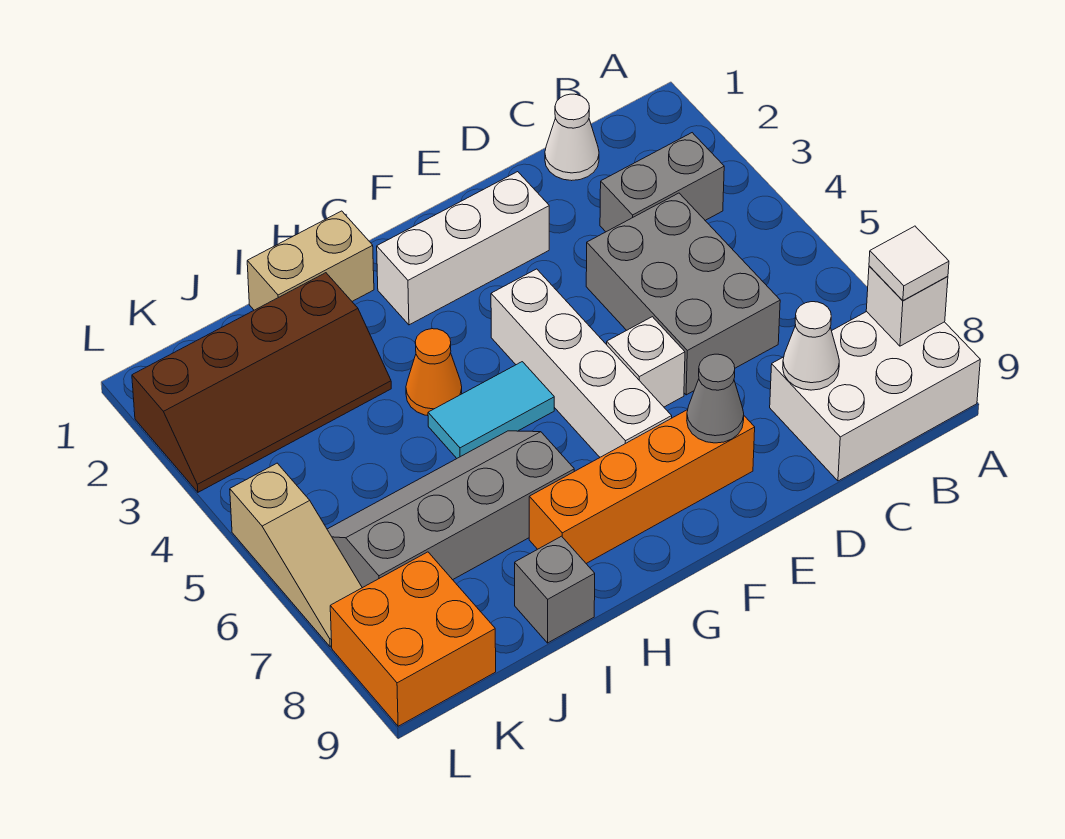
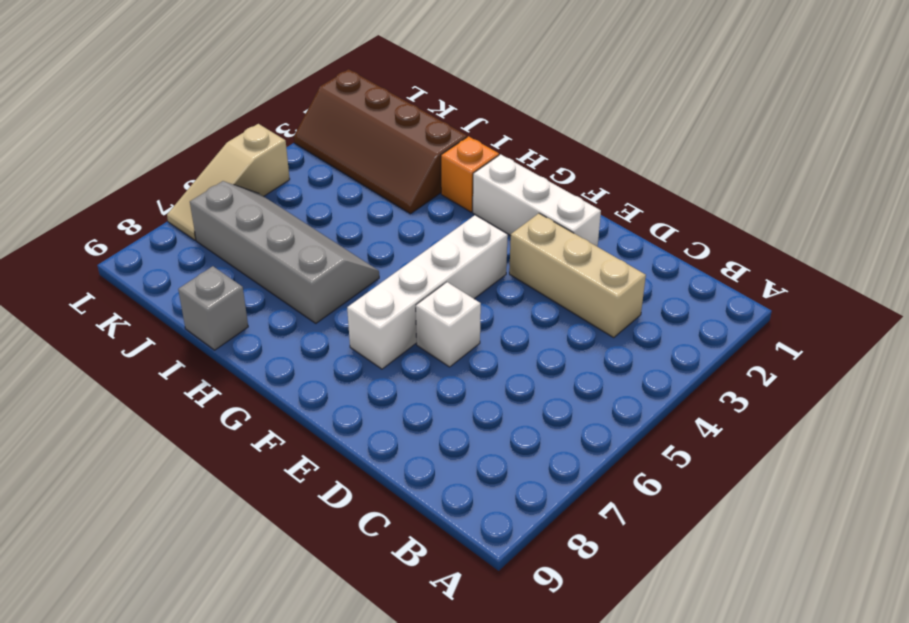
tan brick C3:E3 level 1 -> grey brick B3:C3 level 1
orange brick H2 level 1 -> none
none -> white brick A8:C9 level 1
none -> white cone C1 level 1
none -> grey brick C4:D6 level 1

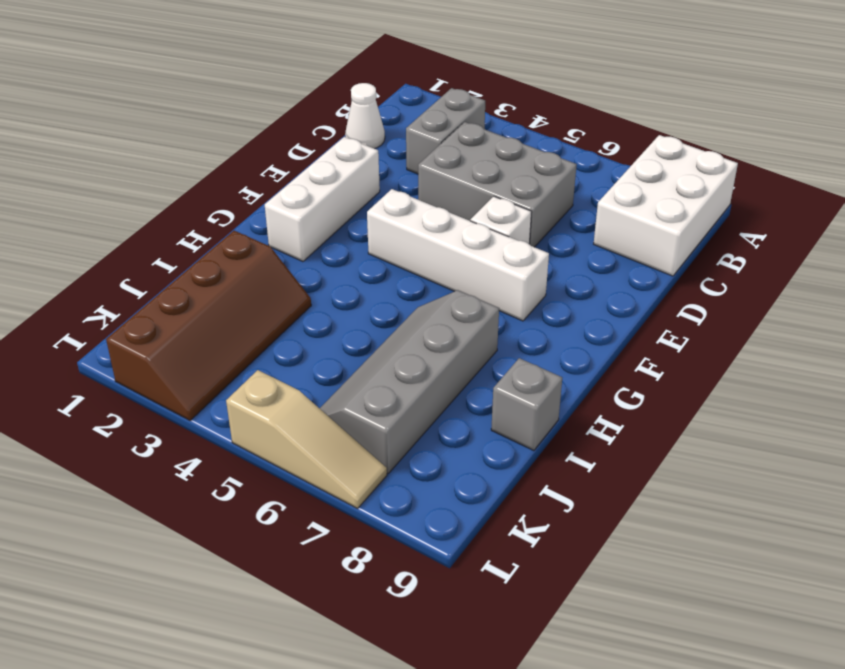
none -> orange brick E8:H8 level 1
none -> cyan tile G5:H5 level 1
none -> tan brick H1:I1 level 1

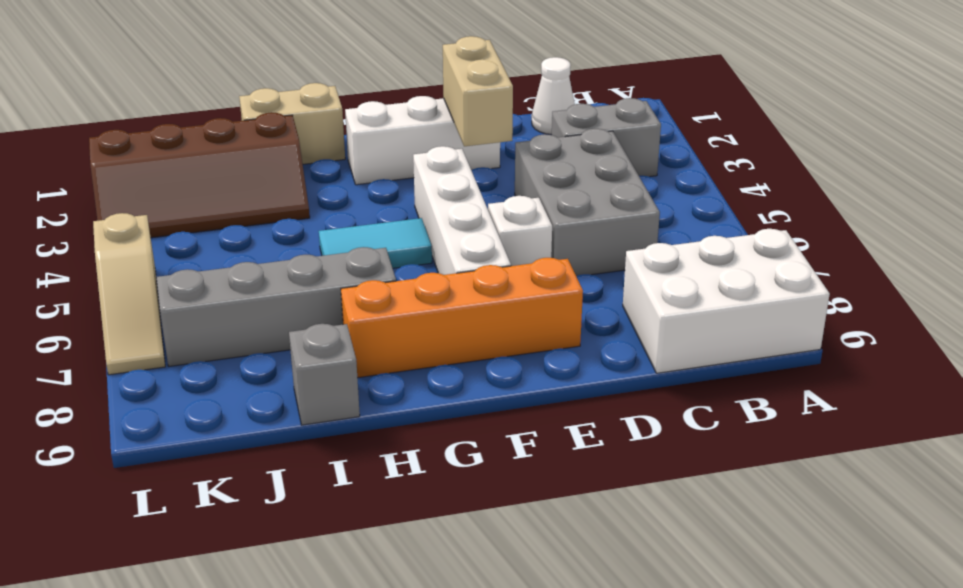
tan brick E2:E3 level 2 -> none
none -> orange cone H4 level 1
none -> orange brick K8:L9 level 1
none -> white brick A8 level 2

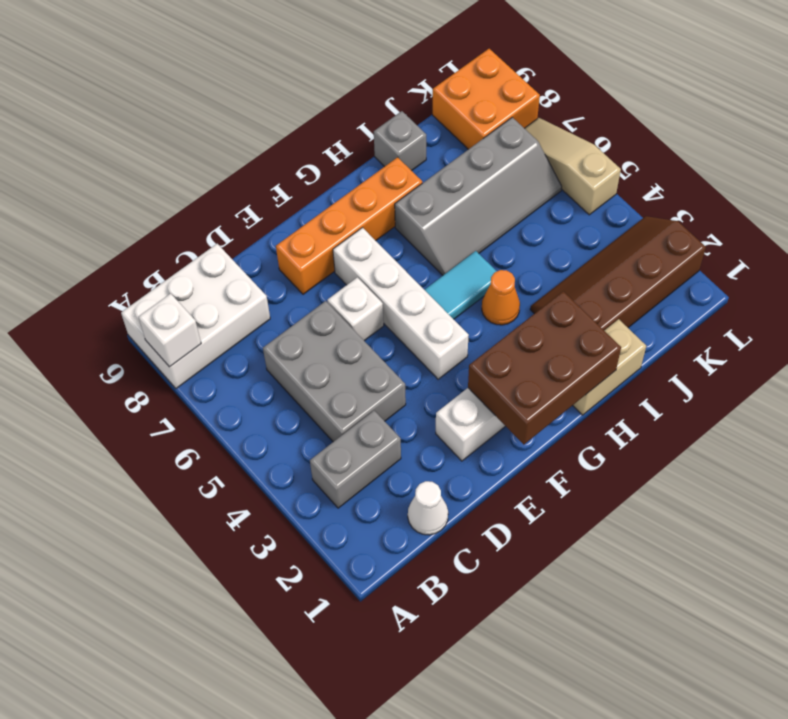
brown brick F1:H2 level 2 -> none
none -> white cone C8 level 2
none -> grey cone E8 level 2
none -> white tile A8 level 3

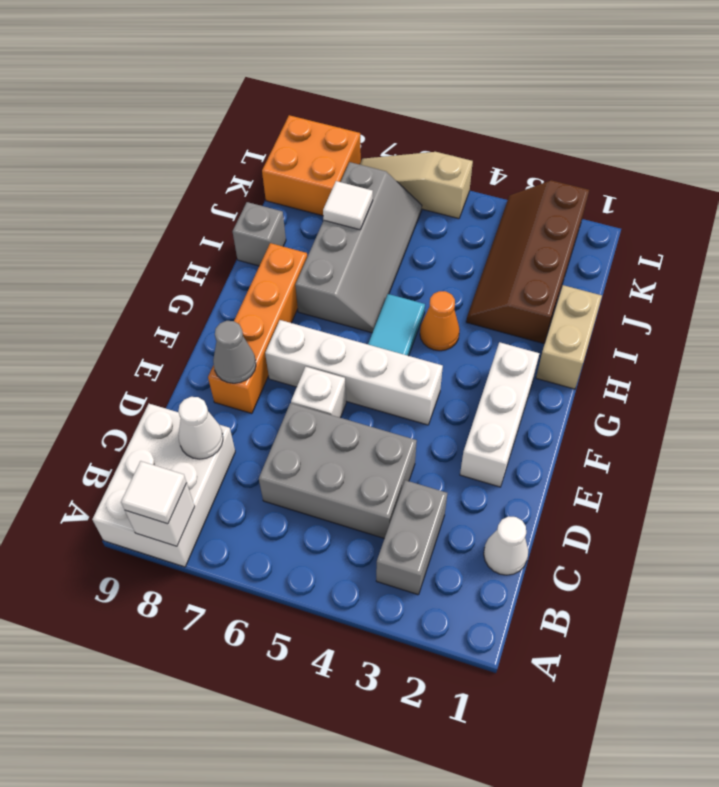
white tile J7 level 2 -> none

